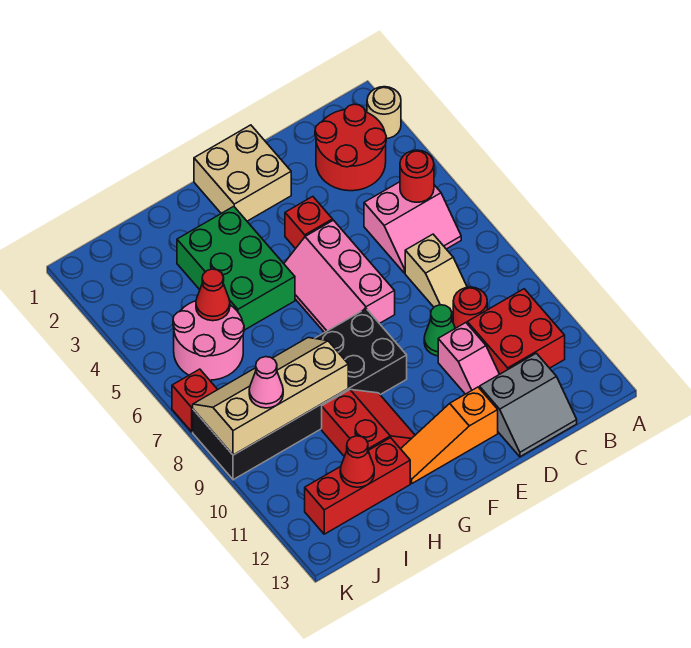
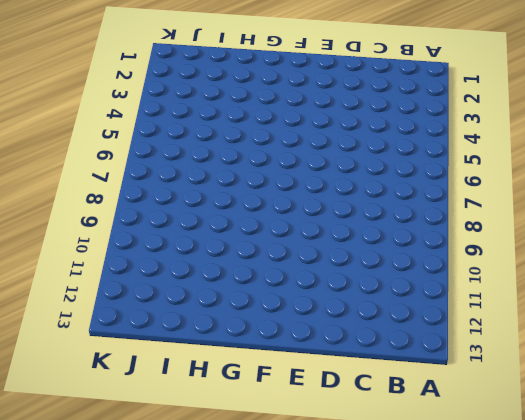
none -> tan round brick A2 level 1
none -> red round brick B2:C3 level 1
none -> pink slope B5:C6 level 1 top 5

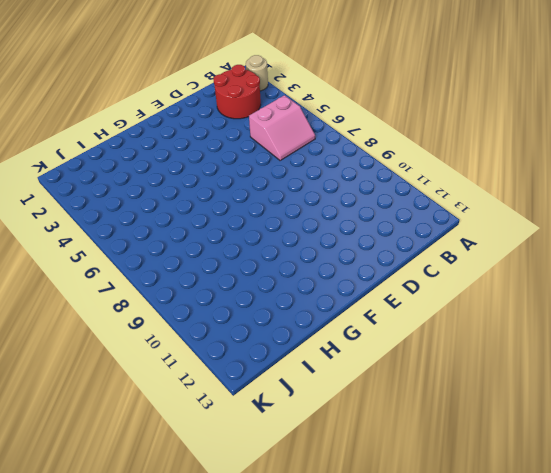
none -> red brick B10:C11 level 1
none -> tan slope C7:C8 level 1 top 7
none -> red round brick C9 level 1

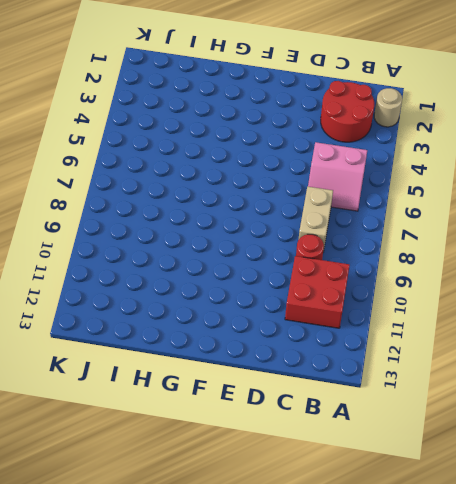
tan brick C7:C8 level 1 -> tan slope C7:C8 level 1 top 7
none -> grey slope C12:D13 level 1 top 12
none -> green cone D9 level 1
none -> pink slope D10:D11 level 1 top 10

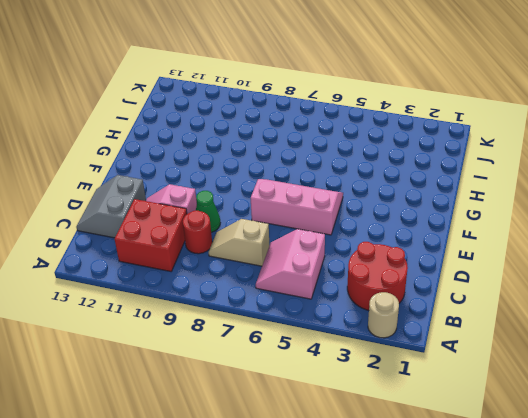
none -> tan brick E1:F2 level 1
none -> red brick E4 level 1
none -> orange slope E12:G12 level 1 top E

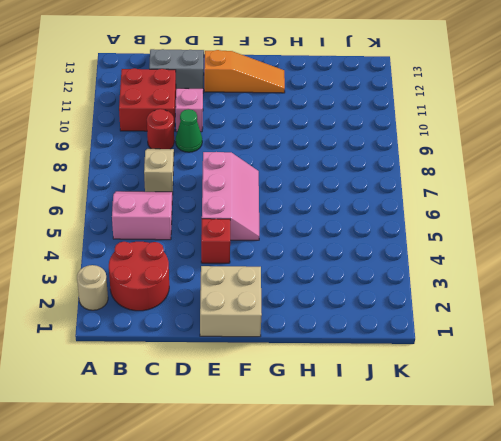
none -> black brick F8:K9 level 1
none -> green brick G3:H5 level 1
none -> red slope G10:H11 level 1 top H

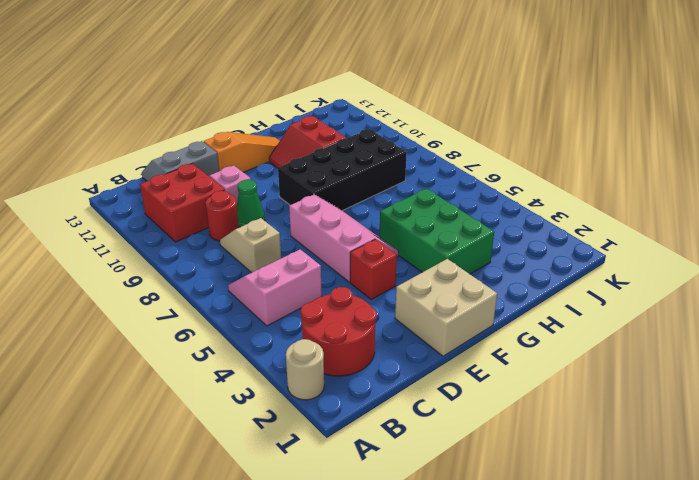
black brick F8:I9 level 1 -> black brick F8:K9 level 1
none -> red brick H12:J12 level 1
none -> pink round brick I5:J6 level 1
none -> red brick K7 level 1

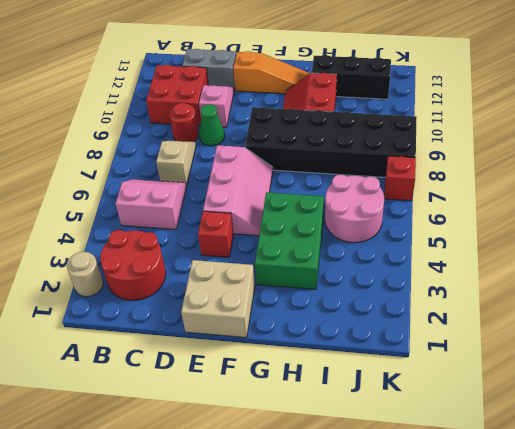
black brick H12:J12 level 1 -> red brick H12:J12 level 1
none -> red round brick B5 level 2
none -> tan slope H8:K9 level 2 top 9
none -> red cone I5 level 2

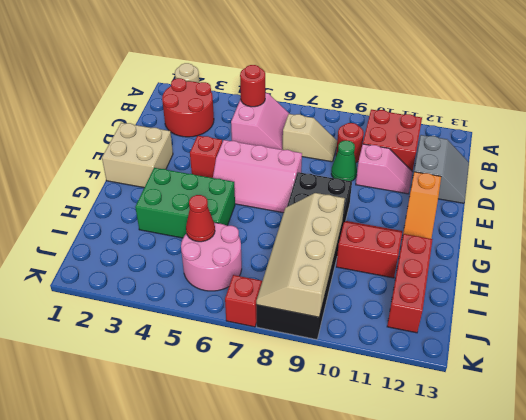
none -> red cone I12 level 2
none -> pink cone J9 level 3

